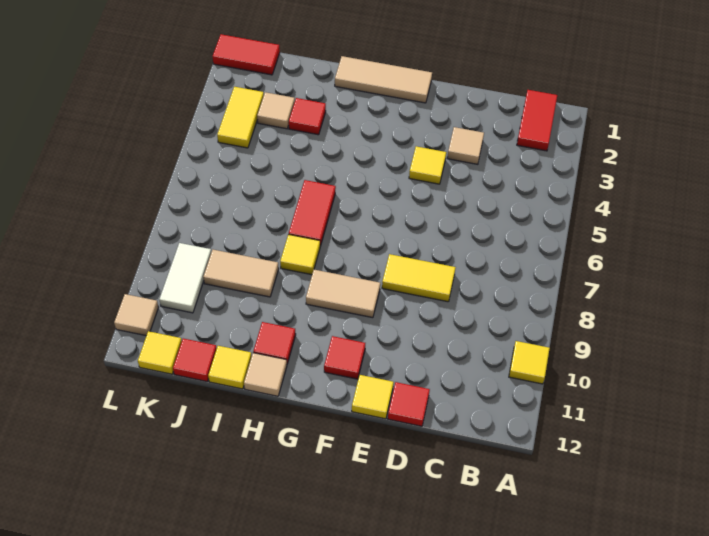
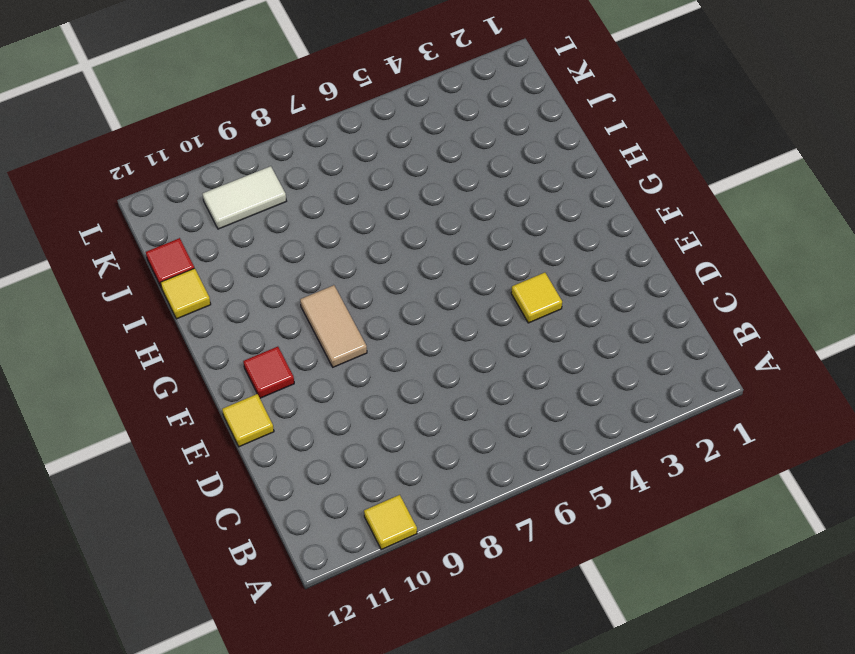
none -> red tile B1:B2 level 1
none -> tan tile D3 level 1
none -> yellow tile D8:E8 level 1

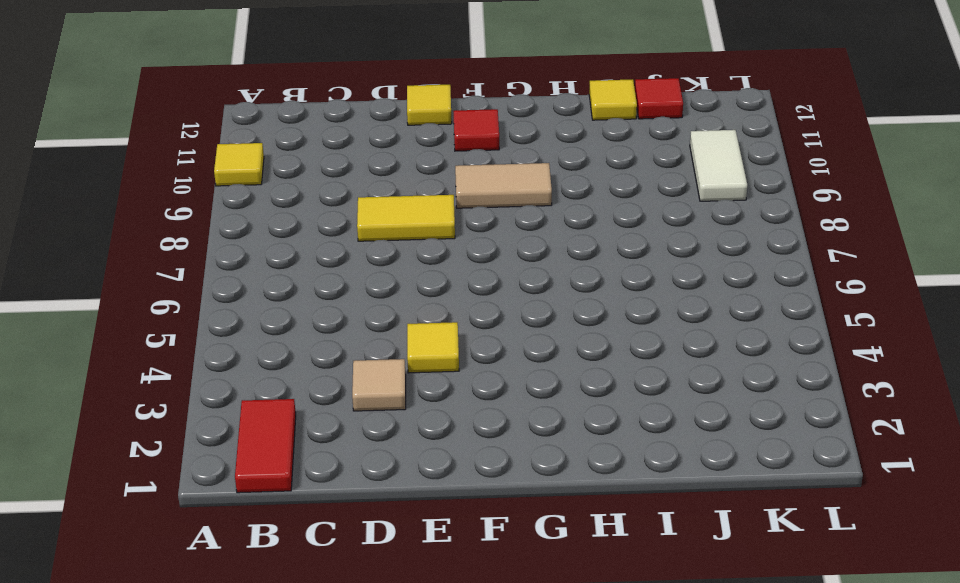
none -> red tile D12 level 1
none -> tan tile F1:H1 level 1
none -> red tile H6:H7 level 1

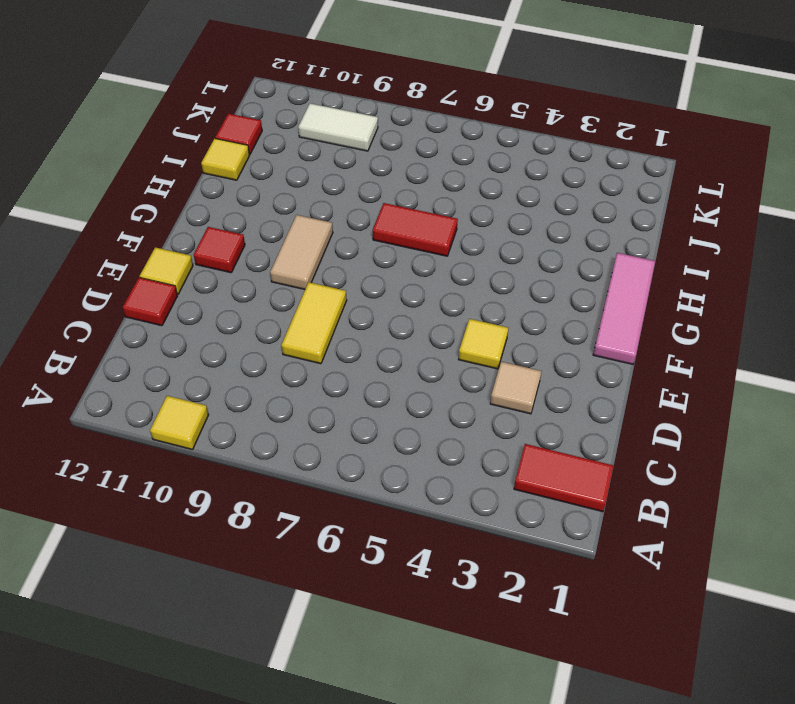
pink tile F1:H1 level 1 -> tan tile F1:H1 level 1
none -> yellow tile H8 level 1
none -> red tile H11 level 1
none -> tan tile H12 level 1

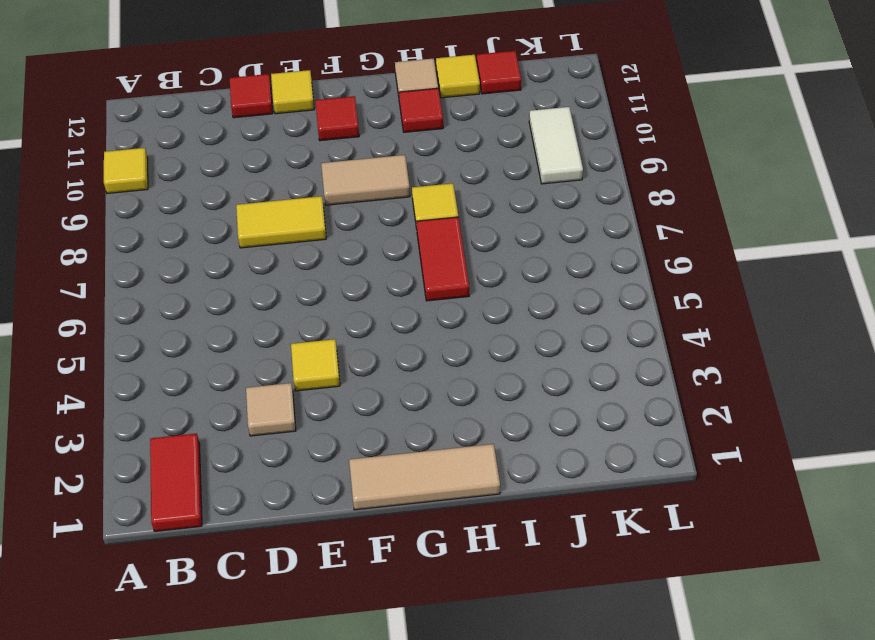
none -> red tile I3 level 1
none -> tan tile I9:J9 level 1
none -> tan tile J3 level 1

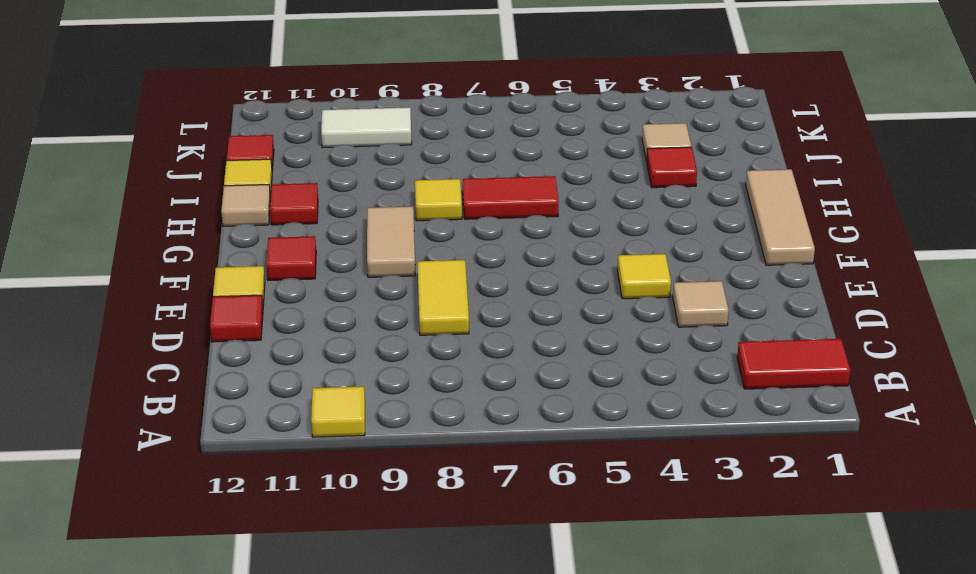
none -> tan tile I9:J9 level 1
none -> red tile K1:L1 level 1
none -> yellow tile K3:K4 level 1

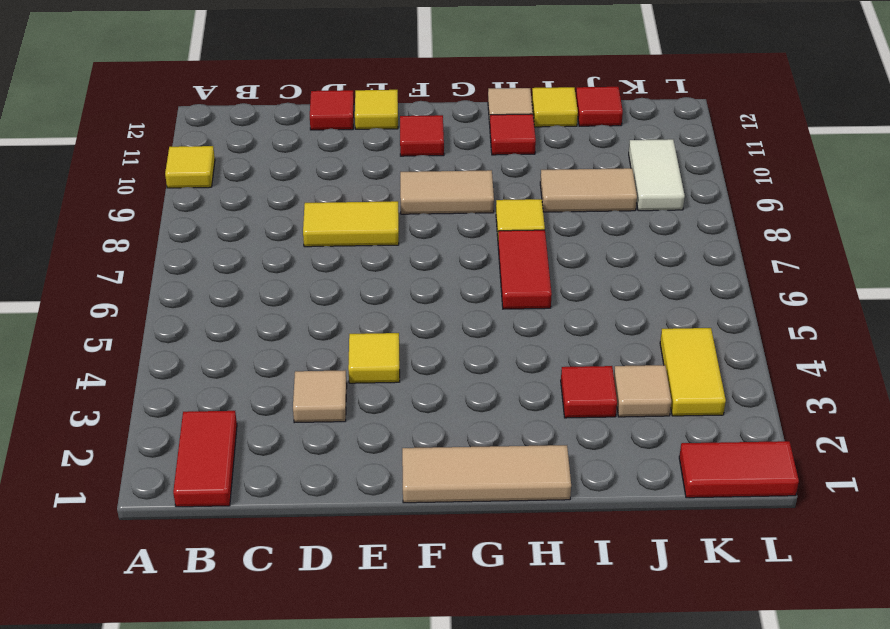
none -> yellow tile K12 level 1
none -> tan tile L11 level 1

